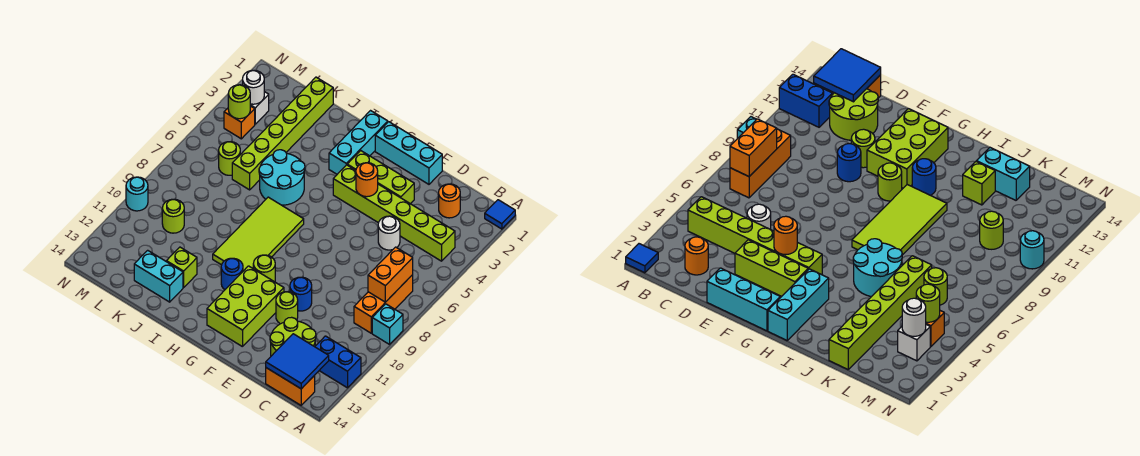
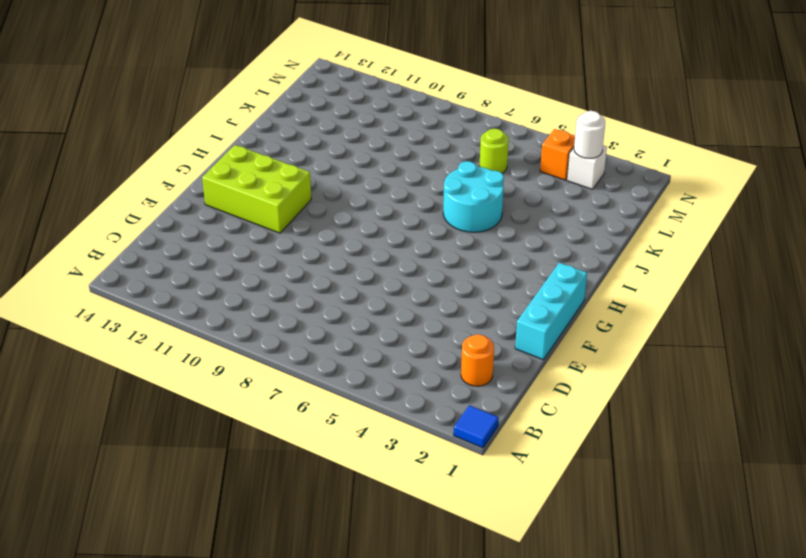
none -> cyan brick A9 level 1
none -> blue brick A12:B12 level 1
none -> lime brick B4:G4 level 1
none -> orange brick B7:B9 level 1

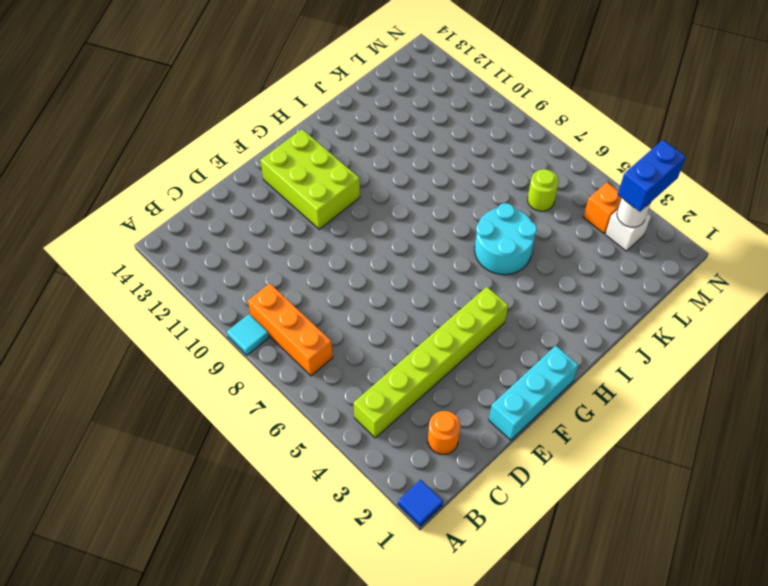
cyan tile A9 level 1 -> cyan brick A9 level 1
blue brick M3:N3 level 3 -> blue brick A12:B12 level 1
none -> orange brick B14:C14 level 1
none -> lime round brick C12:D13 level 1
none -> white round brick D5 level 1
none -> lime brick E3:G3 level 1

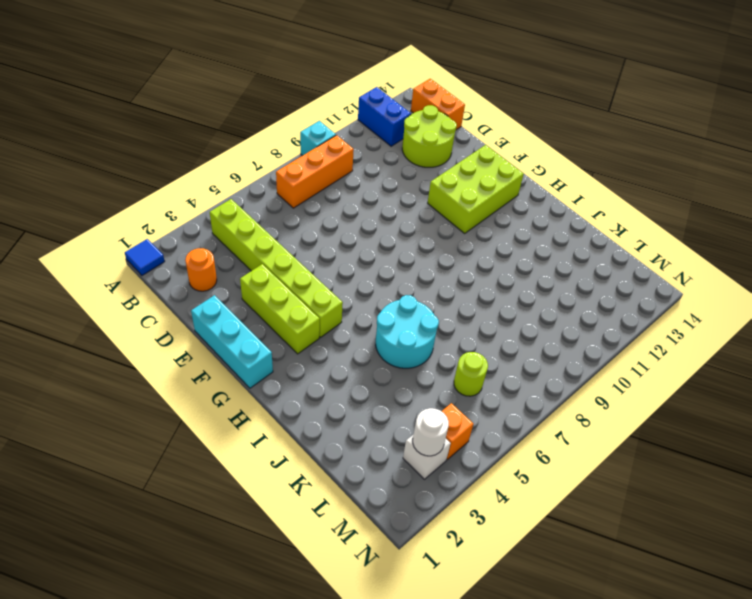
none -> white round brick D5 level 1
none -> blue round brick E10 level 1
none -> lime round brick E11 level 1
none -> lime round brick G10 level 1

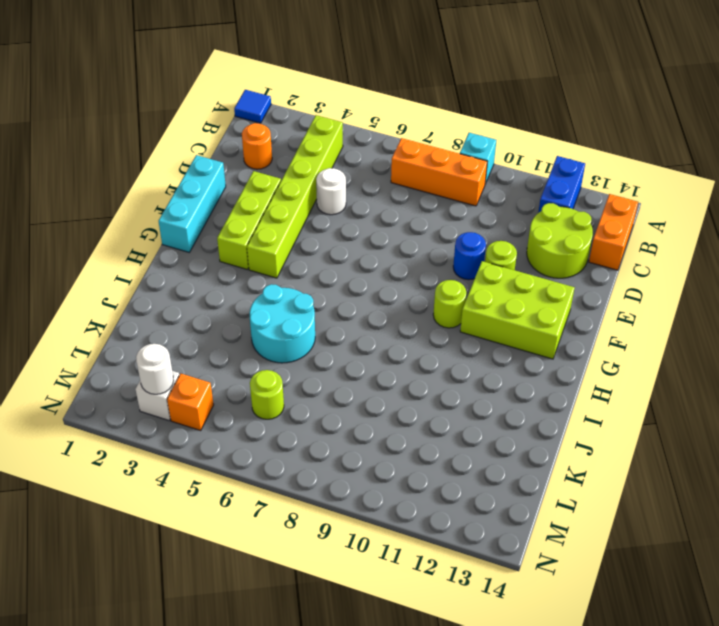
none -> cyan brick H1:H3 level 1
none -> lime tile H7:I10 level 1
none -> blue round brick H11 level 1
none -> lime brick J12 level 1

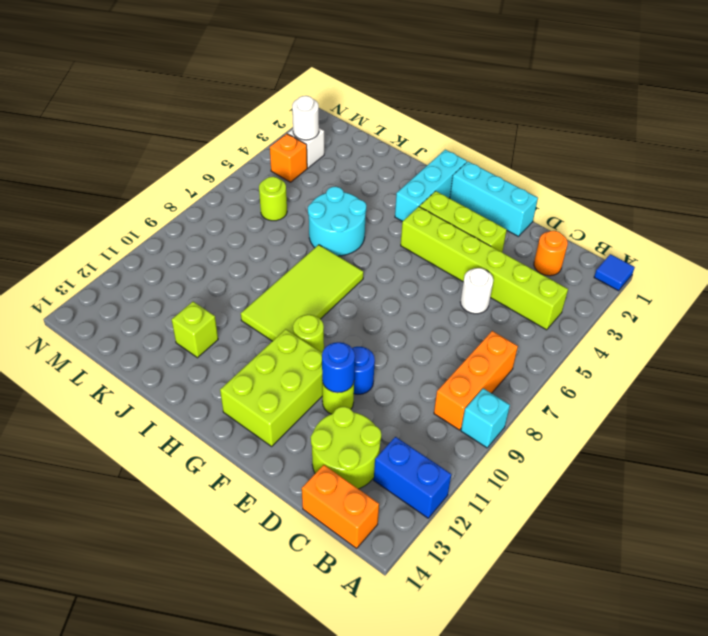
blue round brick E11 level 2 -> blue round brick H11 level 1
none -> cyan brick J13:K13 level 1
none -> lime brick K1:K6 level 1
none -> lime round brick L10 level 1
none -> cyan round brick N10 level 1

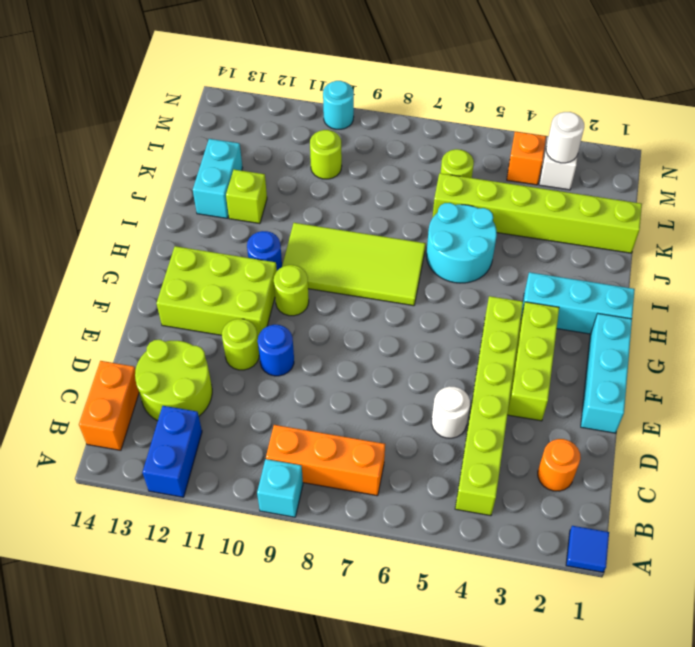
none -> orange brick B7:B8 level 2
none -> blue tile B13:C14 level 2
none -> orange round brick F4 level 2
none -> lime round brick M4 level 2

